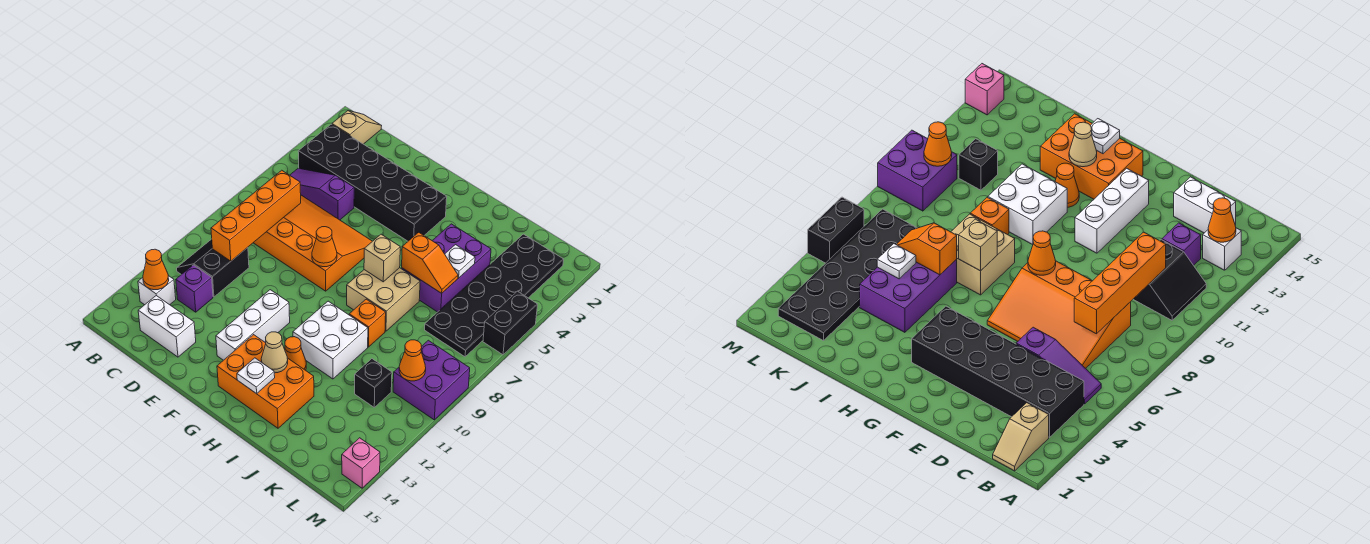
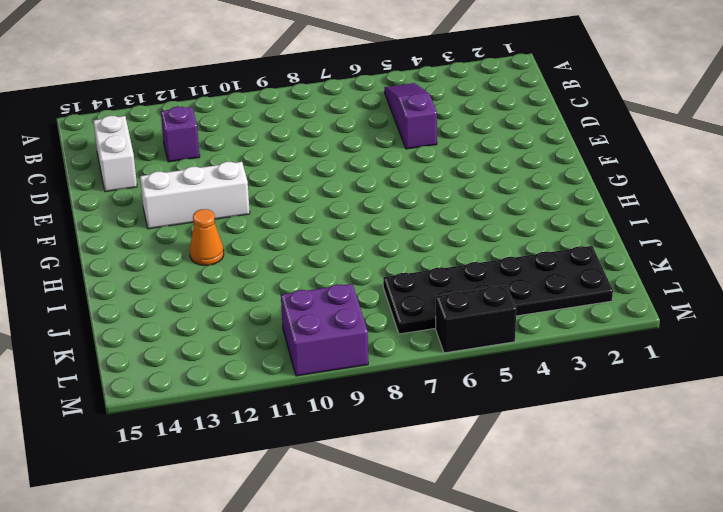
none -> tan slope B1:B2 level 1 top 2
none -> black brick B3:G4 level 1
none -> black slope B10:C11 level 1 top C

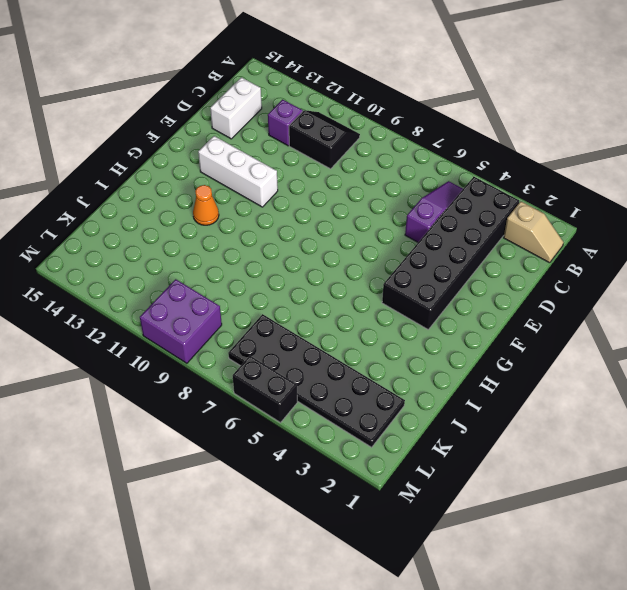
none -> white brick B13 level 1
none -> orange slope C6:F8 level 1 top 8
none -> orange brick G13:I14 level 1

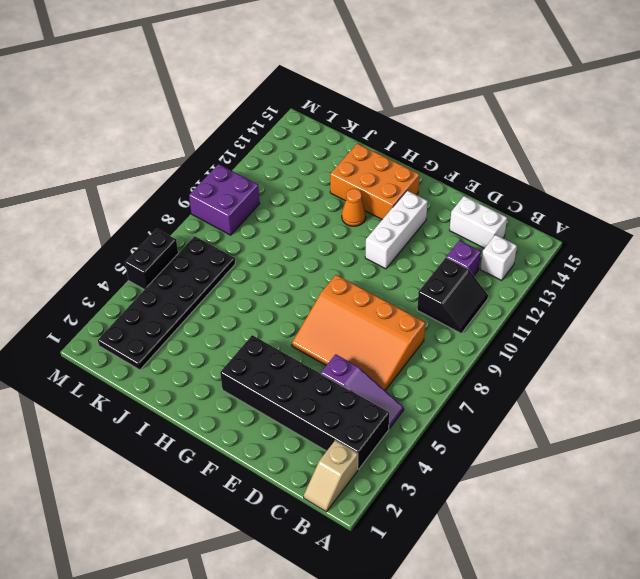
none -> tan brick H7:I8 level 1
none -> white brick H10:I11 level 1
none -> purple brick I4:J6 level 1

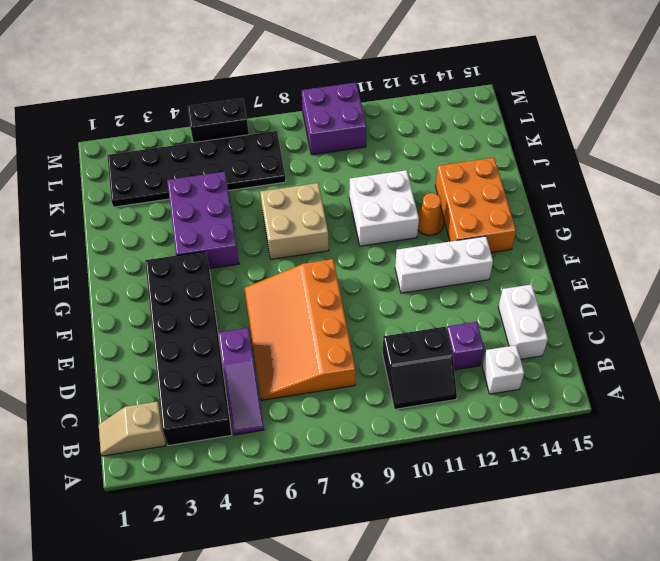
purple brick H4:J5 level 1 -> purple brick I4:J6 level 1
none -> orange brick I9 level 1
none -> black brick K11 level 1
none -> pink brick M14 level 1

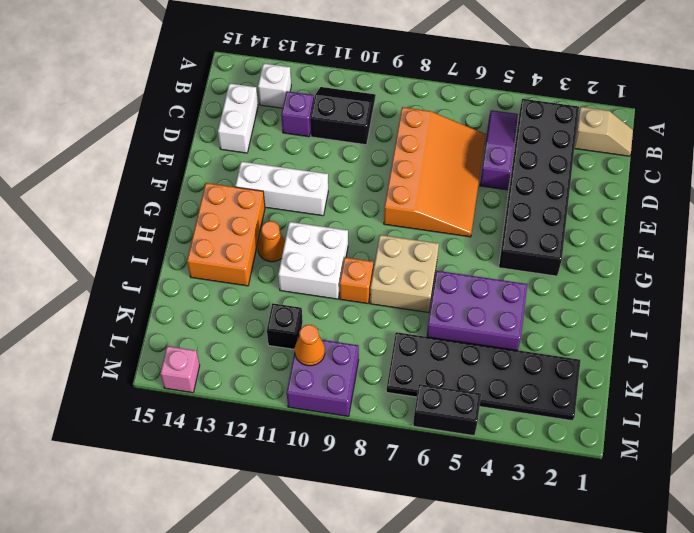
none -> orange cone B13 level 2
none -> orange brick C7:C10 level 2
none -> orange cone F8 level 2

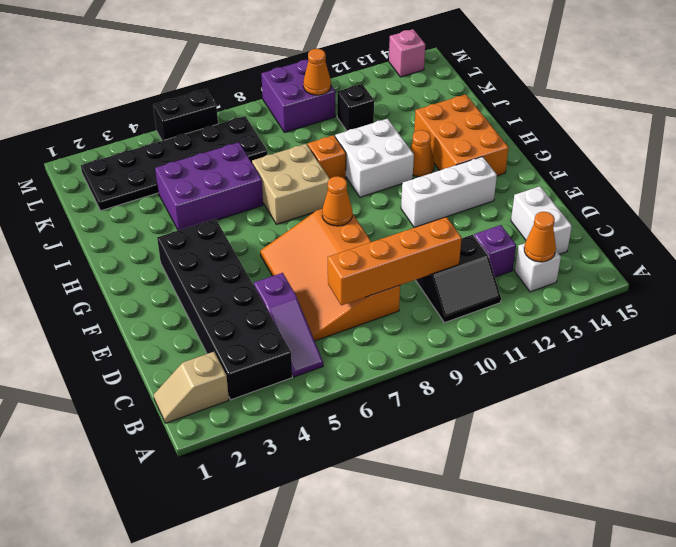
none -> tan brick H7 level 2
none -> tan cone H13 level 2
none -> white plate H14 level 2

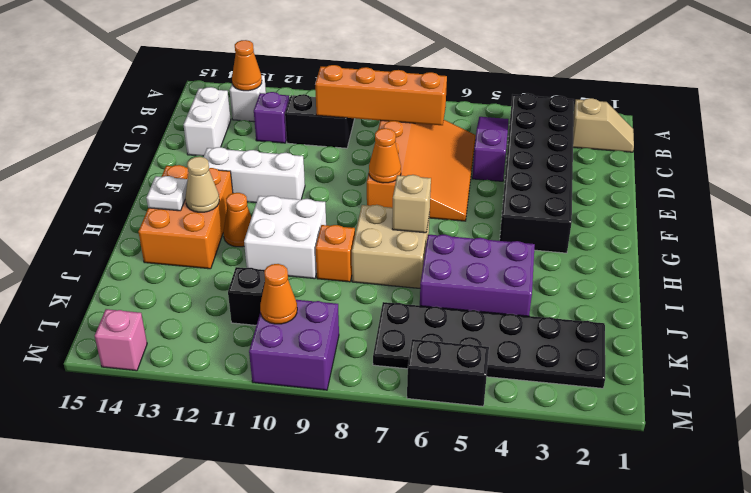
none -> orange slope I6:J6 level 2 top I
none -> white plate J5 level 2

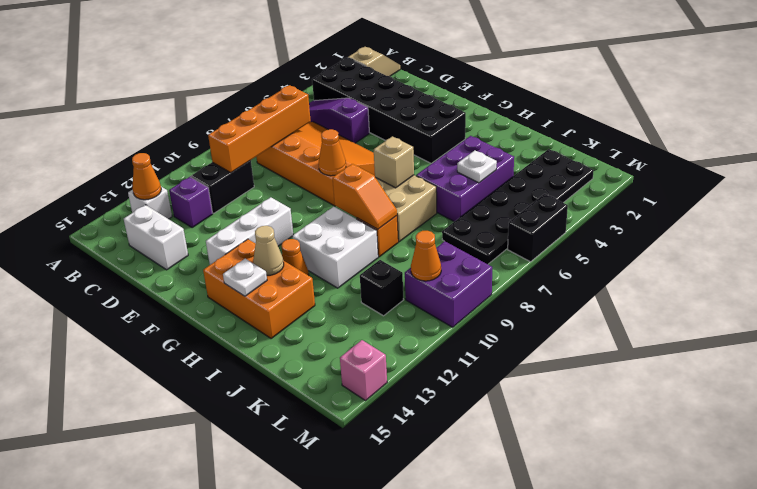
orange slope H9:I9 level 2 top H -> orange slope I6:J6 level 2 top I

